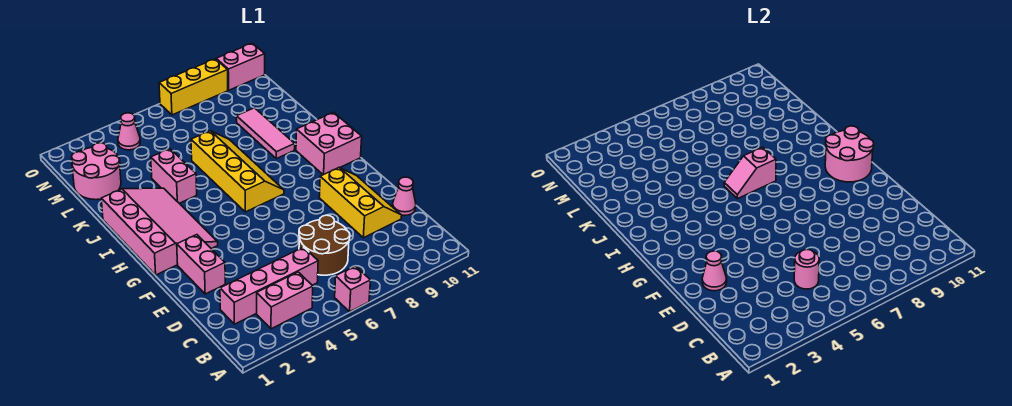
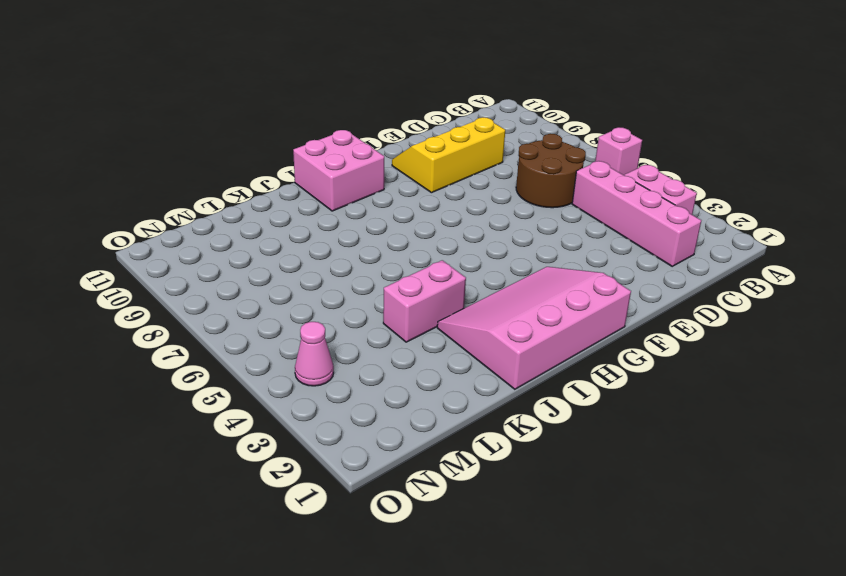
none -> pink cone D11 level 1
none -> pink brick E2:F2 level 1
none -> yellow slope H6:K7 level 1 top 6

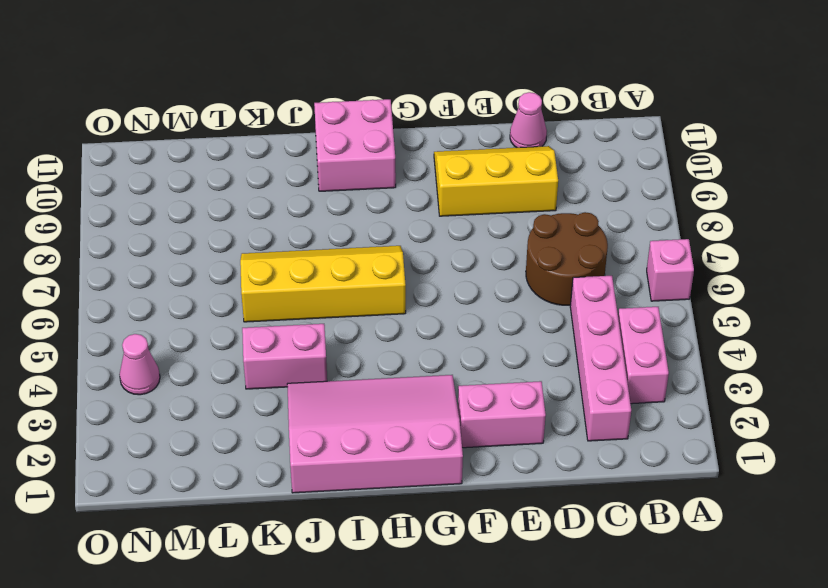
none -> pink tile J9:L9 level 1
none -> pink round brick L1:M2 level 1
none -> yellow brick O7:O9 level 1

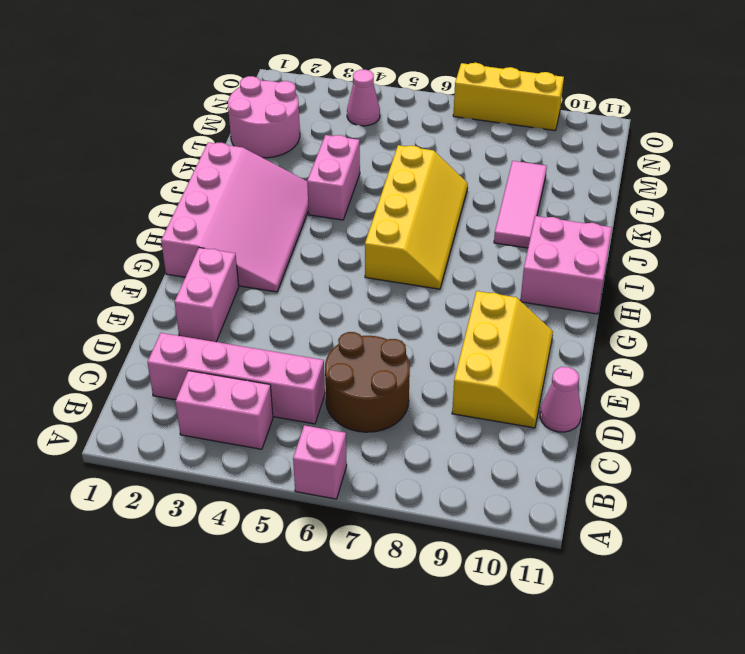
none -> pink brick O10:O11 level 1
none -> pink round brick C5 level 2
none -> pink cone E2 level 2

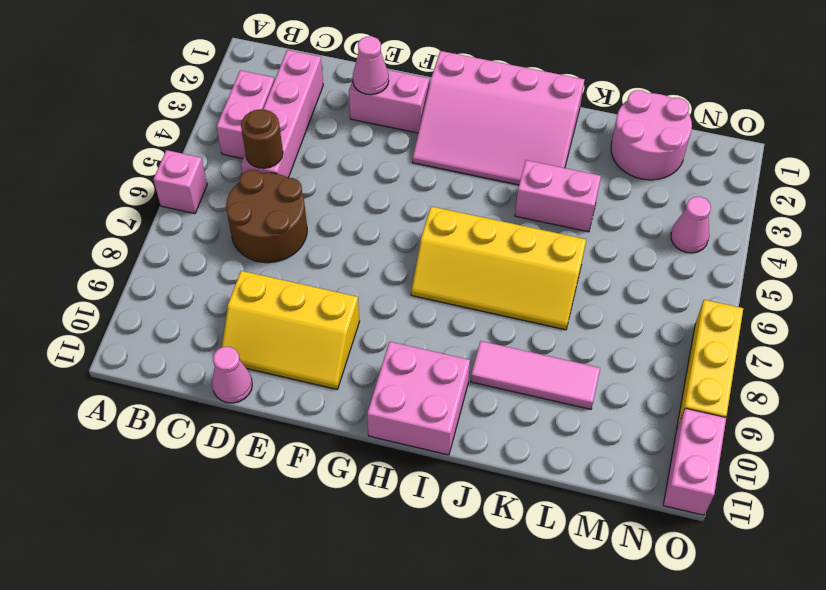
brown round brick C5 level 2 -> pink round brick C5 level 2
none -> pink round brick G10:H11 level 2
none -> pink slope I6:I7 level 2 top 7

